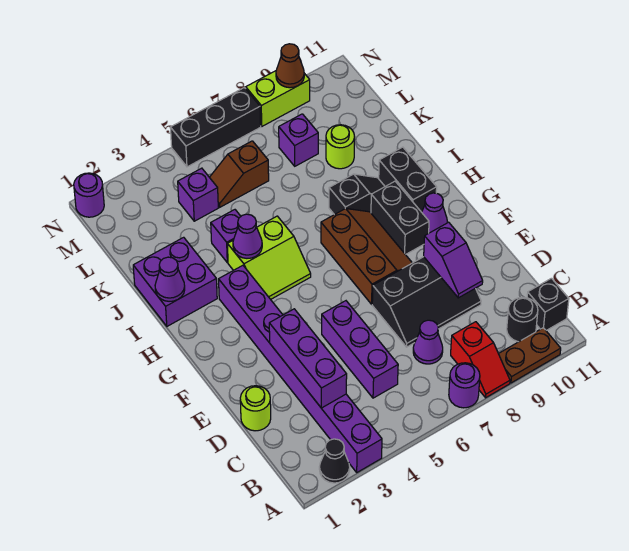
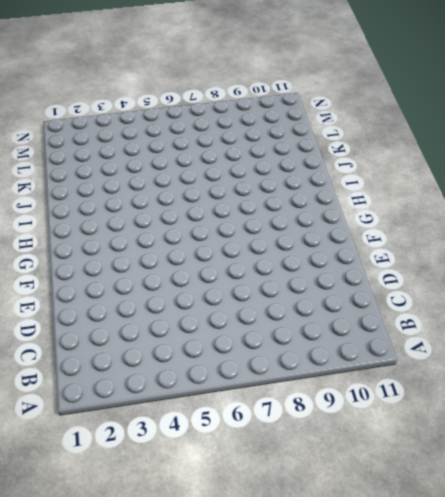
none -> black cone A2 level 1
none -> purple brick A3:H3 level 1
none -> purple round brick A7 level 1
none -> red slope A8:B8 level 1 top B

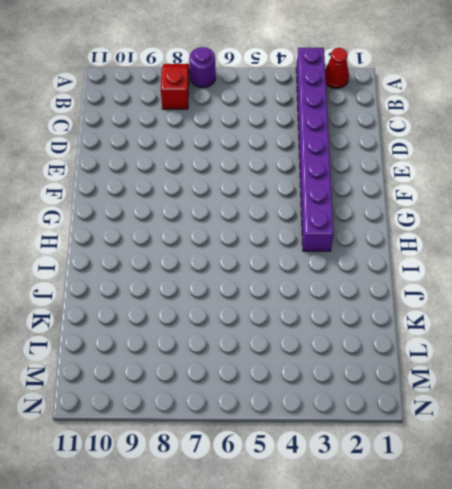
red cone A2 level 1 -> black cone A2 level 1
none -> brown plate A9:A10 level 1
none -> black round brick B10 level 1
none -> black brick B11 level 1
none -> purple brick C5:E5 level 1

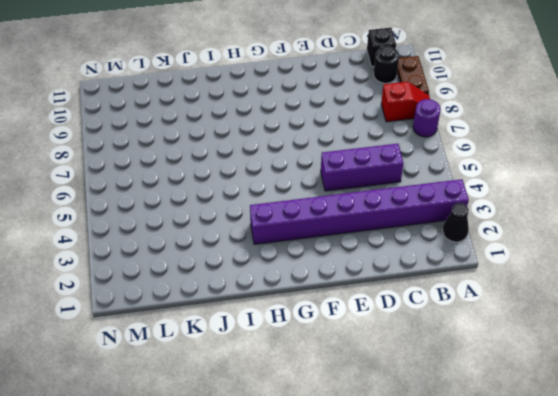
none -> purple cone C7 level 1
none -> lime round brick D1 level 1
none -> black slope D7:E9 level 1 top E
none -> brown slope F7:H8 level 1 top 7

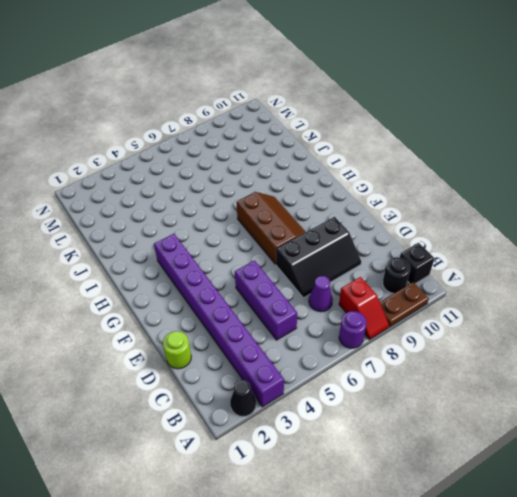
none -> black brick G9:H9 level 1
none -> purple cone G10 level 1
none -> lime slope H4:I5 level 1 top I
none -> black brick H10:I10 level 1

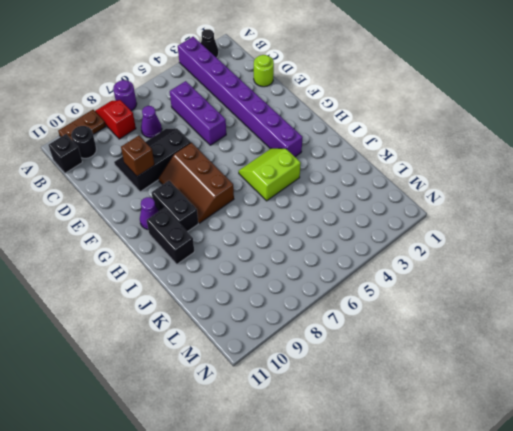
brown brick E9 level 2 -> purple slope D9:E9 level 2 top E
none -> purple brick I1:J2 level 1
none -> black slope I8:I9 level 1 top 8
none -> purple brick J4 level 1
none -> lime round brick K9 level 1

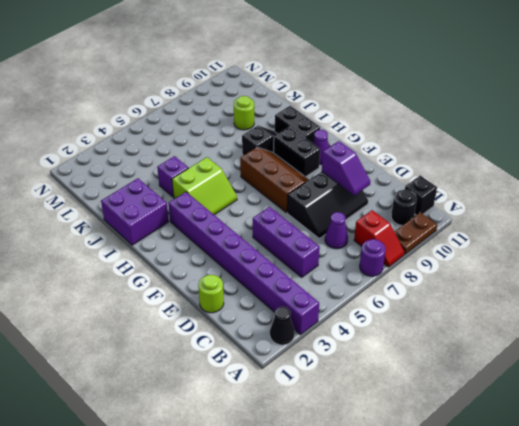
none -> purple brick L4 level 1
none -> brown slope L5:L6 level 1 top 6
none -> purple brick L8 level 1
none -> purple round brick N1 level 1

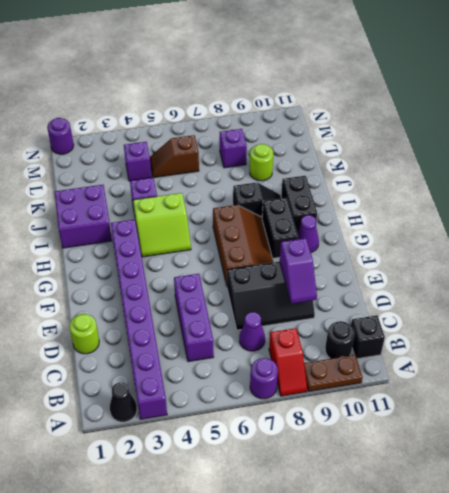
none -> black brick N5:N7 level 1
none -> lime brick N8:N9 level 1
none -> purple brick C3:E3 level 2
none -> purple cone I1 level 2

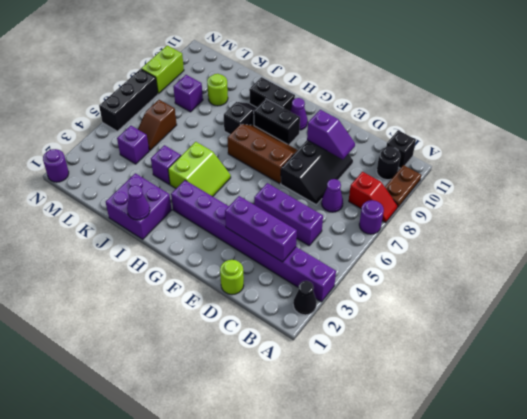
none -> purple cone I4 level 2
none -> brown cone N9 level 2

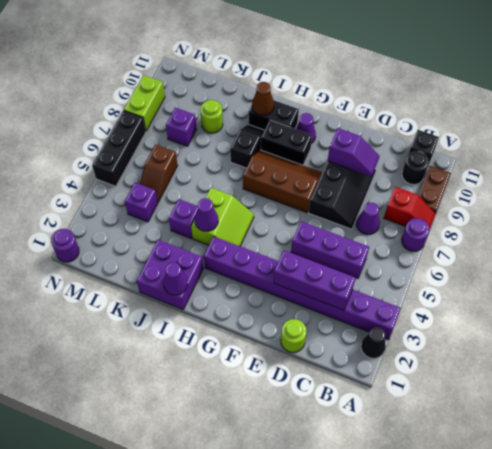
brown cone I10 level 2 -> brown cone N9 level 2

